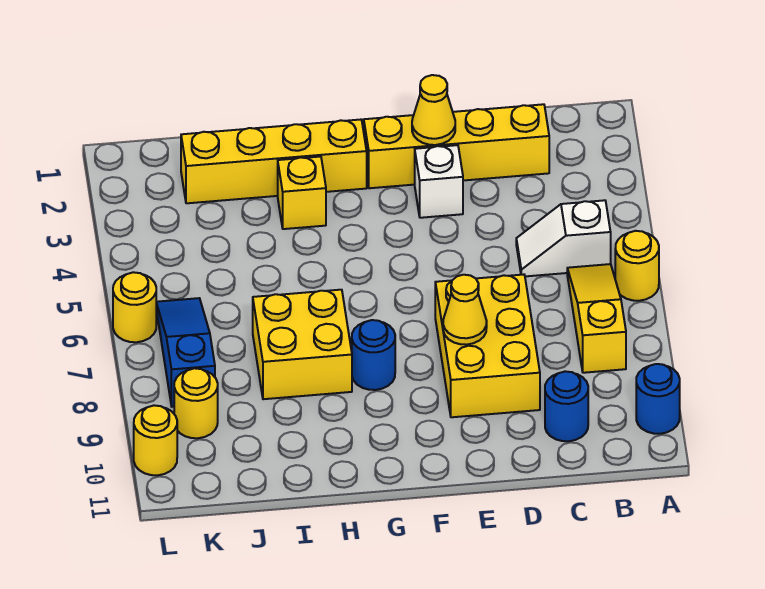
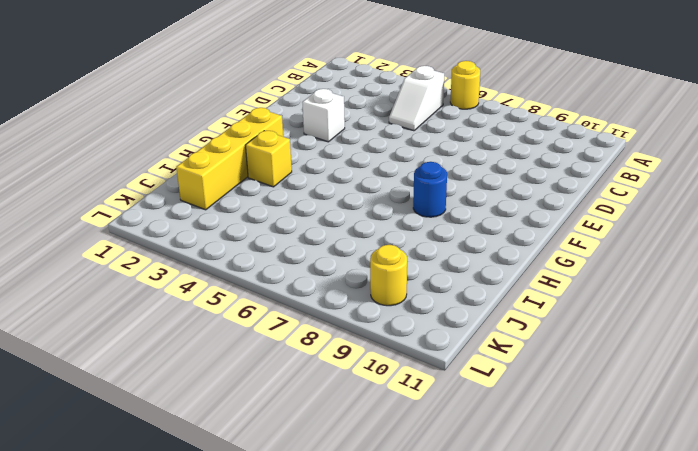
none -> blue round brick A10 level 1
none -> yellow slope B6:B8 level 1 top 8
none -> yellow brick C2:F2 level 1

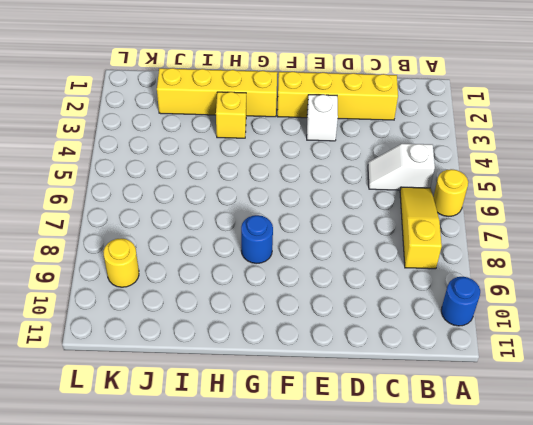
none -> blue round brick C10 level 1
none -> yellow brick D7:E9 level 1
none -> yellow brick H7:I8 level 1

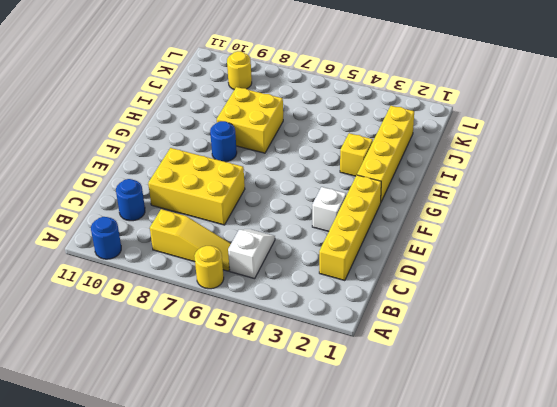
none -> blue slope K6:K8 level 1 top 8
none -> yellow round brick L6 level 1
none -> yellow round brick L10 level 1

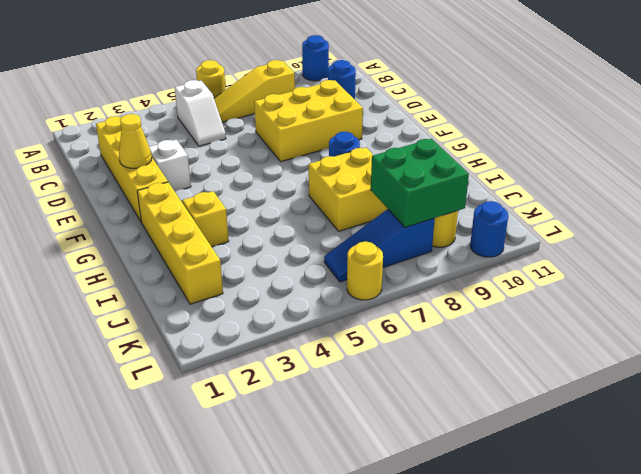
green brick J8:K9 level 2 -> none
blue round brick L10 level 1 -> yellow round brick L10 level 1
none -> yellow cone E8 level 2

